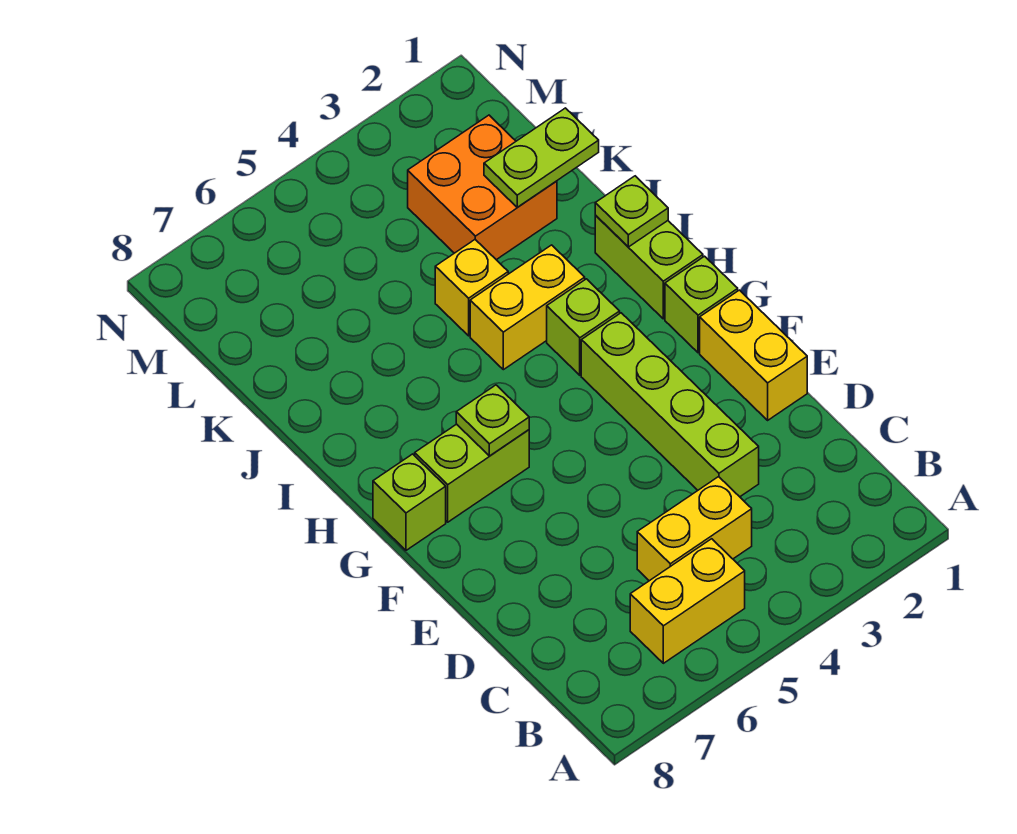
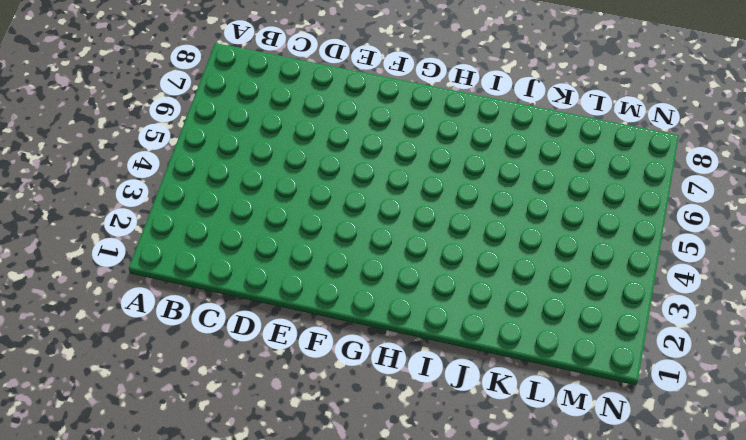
none -> yellow brick B5:B6 level 1
none -> yellow brick C4:C5 level 1
none -> lime brick D3:G3 level 1

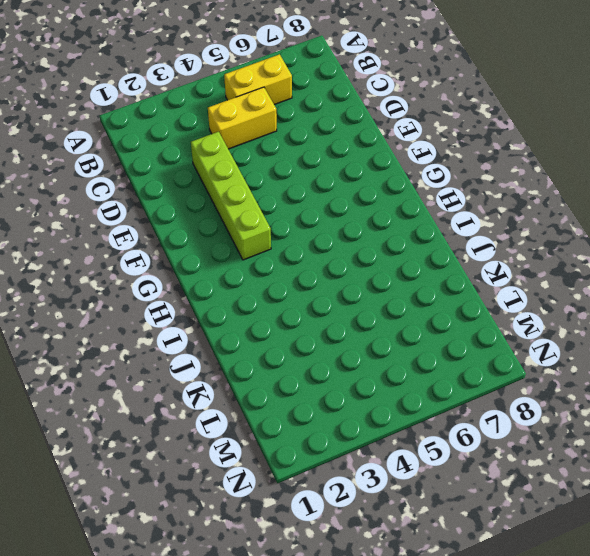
none -> yellow brick E1:F1 level 1
none -> lime brick G1 level 1
none -> lime brick G6:G7 level 1

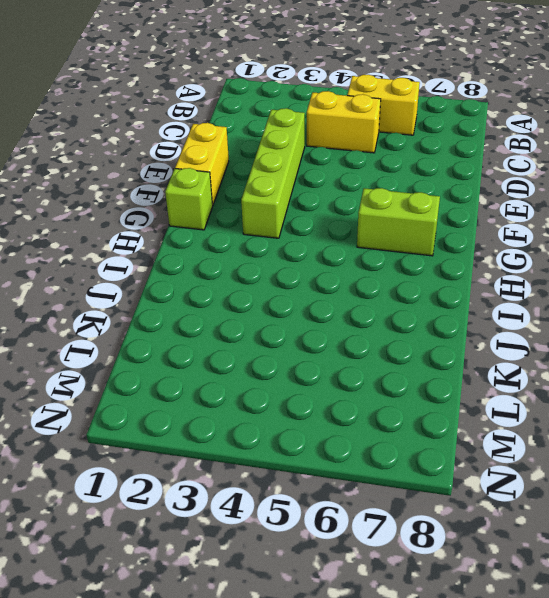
none -> lime brick G8 level 1
none -> lime brick H1:I1 level 1
none -> lime brick H3 level 1

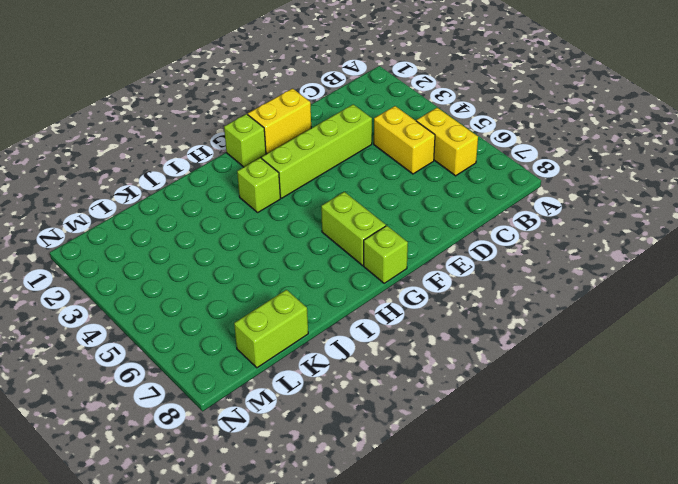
lime brick K8:L8 level 1 -> lime brick H1:I1 level 1
none -> yellow brick I3:I4 level 1
none -> yellow brick J4 level 1
none -> orange brick K2:L3 level 1

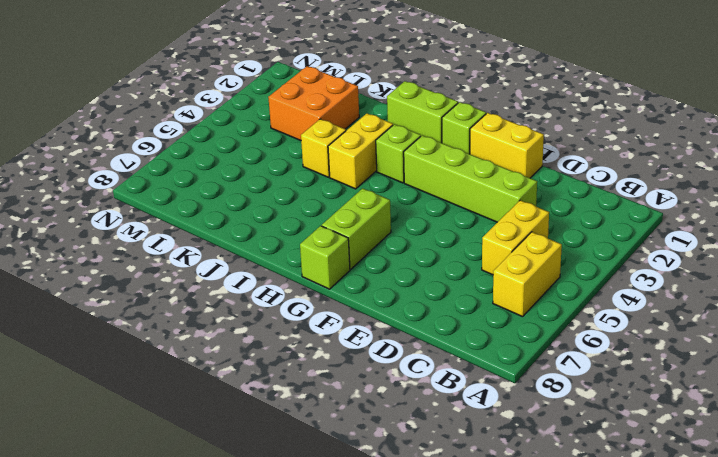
none -> lime plate G6 level 2
none -> lime plate I1 level 2
none -> lime plate K1:K2 level 2

